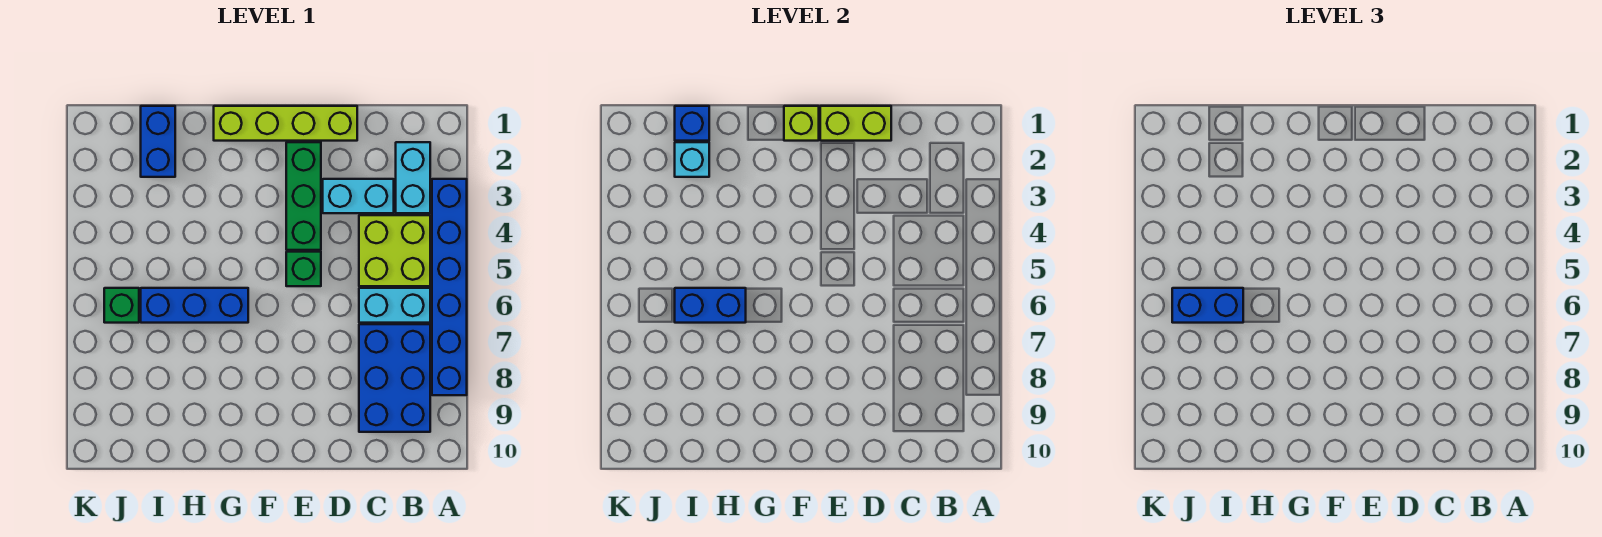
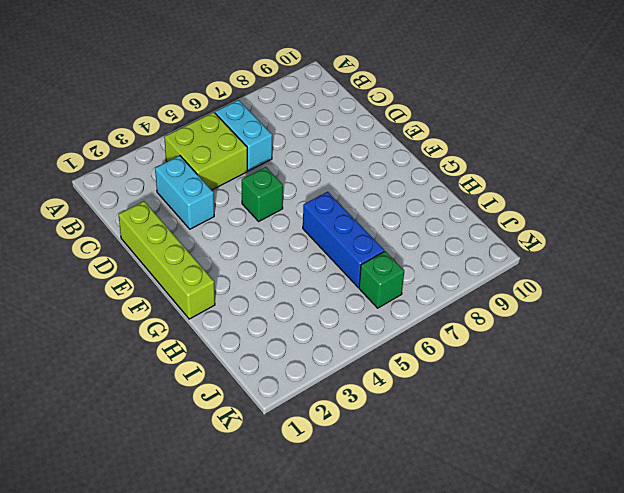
none -> blue brick A3:A8 level 1
none -> cyan brick B2:B3 level 1
none -> blue brick B7:C9 level 1

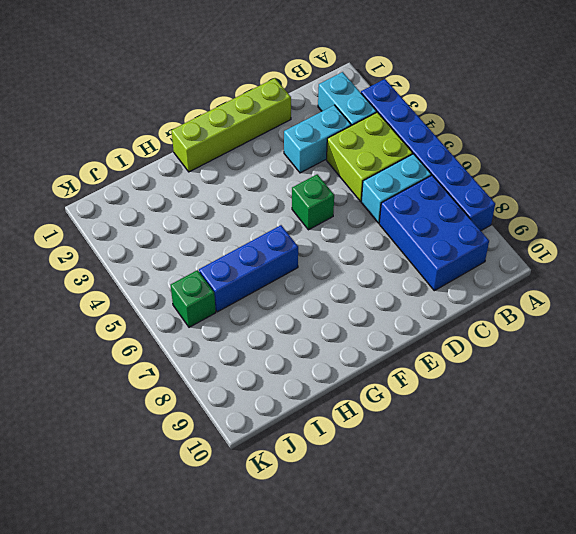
none -> green brick E2:E4 level 1
none -> blue brick I1:I2 level 1
none -> lime brick D1:E1 level 2

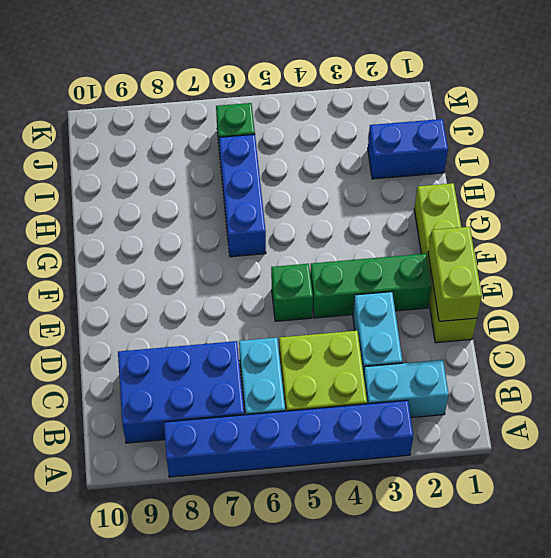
none -> lime brick F1 level 2
none -> blue brick H6:I6 level 2
none -> blue brick I1 level 2

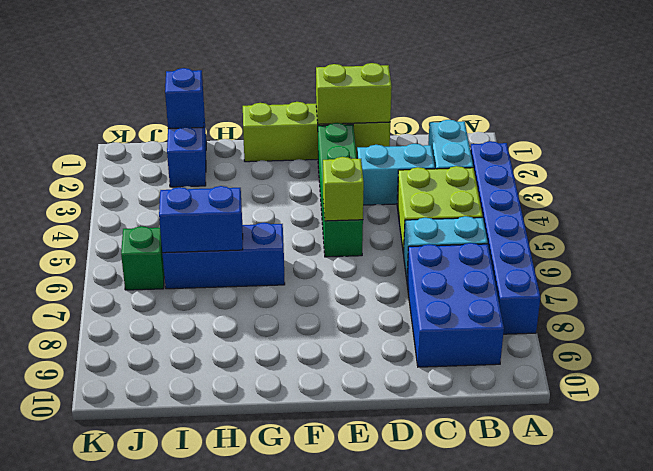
lime brick E5 level 2 -> lime brick F1 level 2
none -> cyan brick I2 level 2
none -> blue brick I6:J6 level 3

